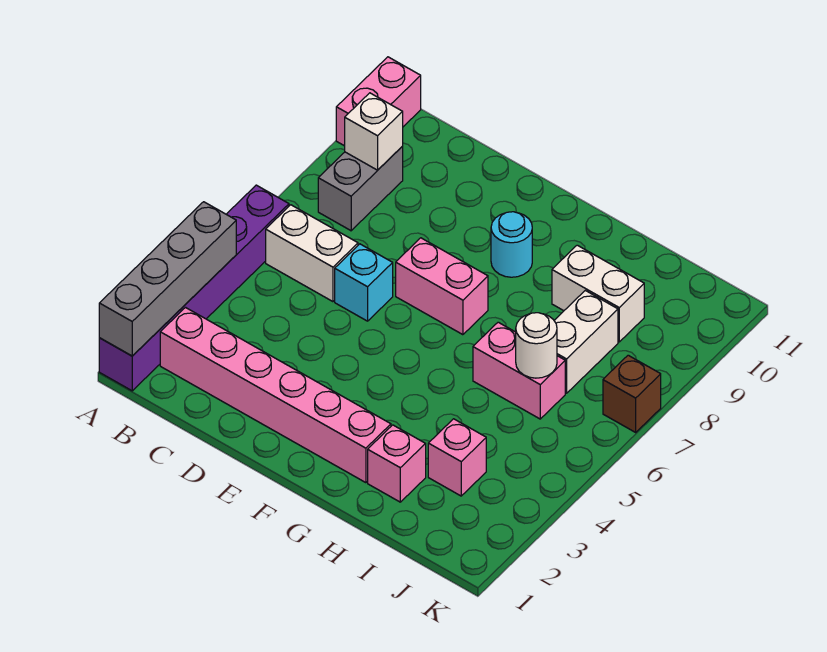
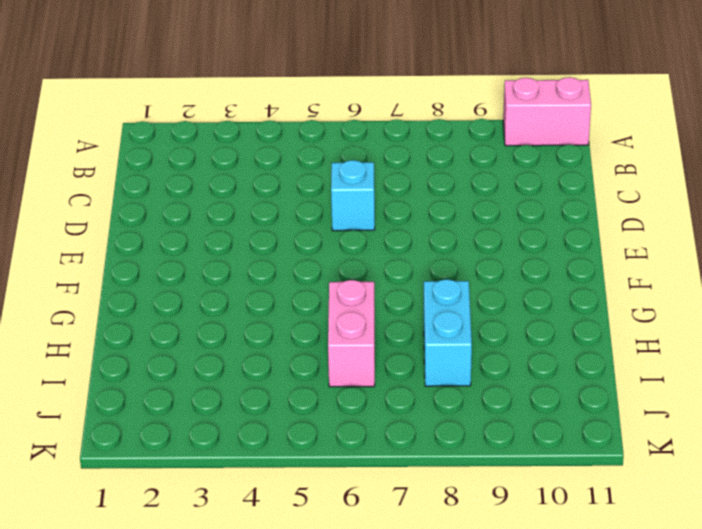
cyan brick H8:I8 level 1 -> white brick I7:I8 level 1
none -> purple brick A1:A6 level 1
none -> pink brick B2:G2 level 1
none -> white brick B6:C6 level 1

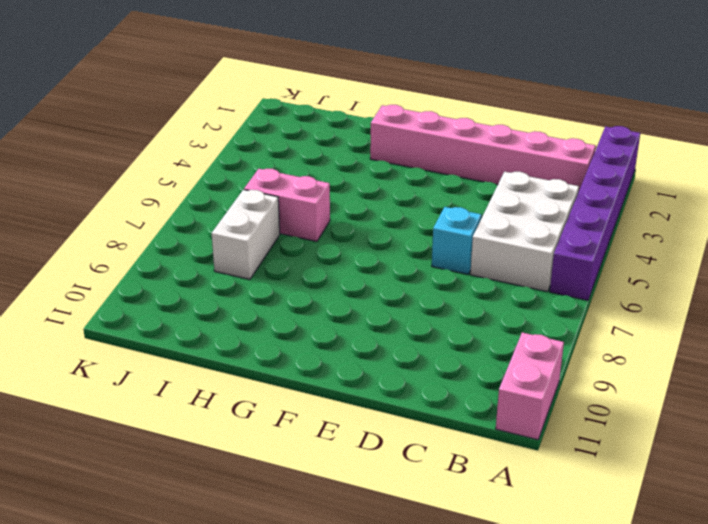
white brick B4:C6 level 1 -> white brick B6:C6 level 1
none -> grey brick B8:B9 level 1
none -> pink brick E7:F7 level 1
none -> cyan round brick F9 level 1

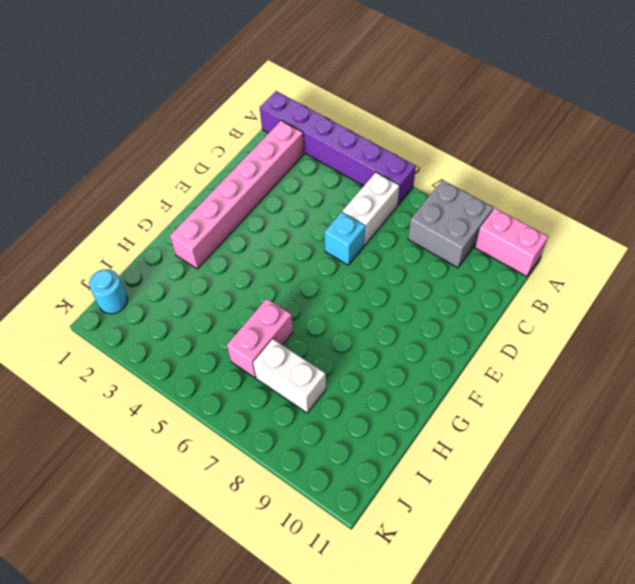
grey brick A8:B9 level 1 -> grey brick B8:B9 level 1
cyan round brick J1 level 1 -> cyan round brick F9 level 1
none -> pink brick E7:F7 level 1
none -> pink brick H2 level 1
none -> white brick H9:I9 level 1

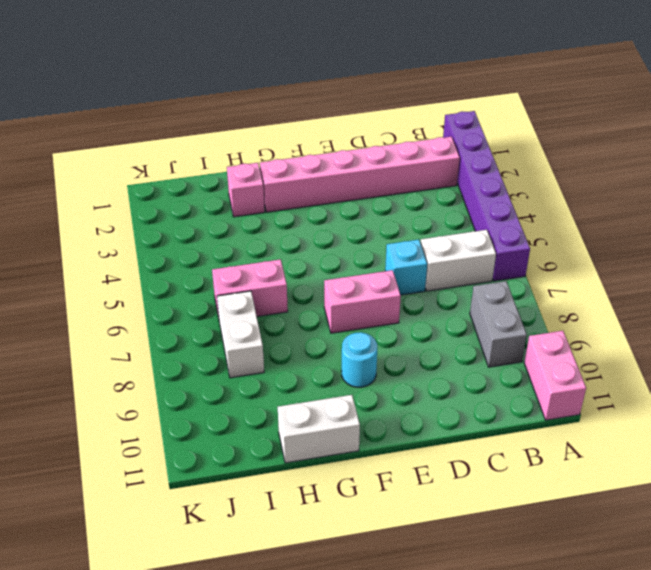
white brick G11:H11 level 1 -> white brick H9:I9 level 1
none -> pink brick I3 level 1
none -> brown brick K7 level 1
none -> grey brick A1:A4 level 2

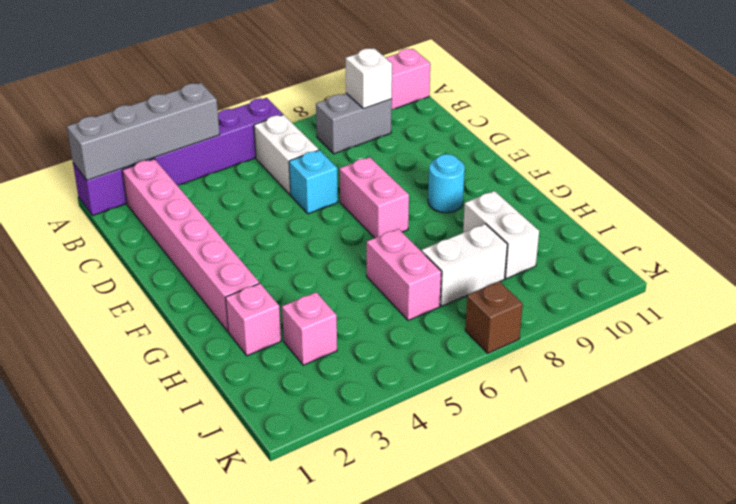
none -> white round brick I6 level 2

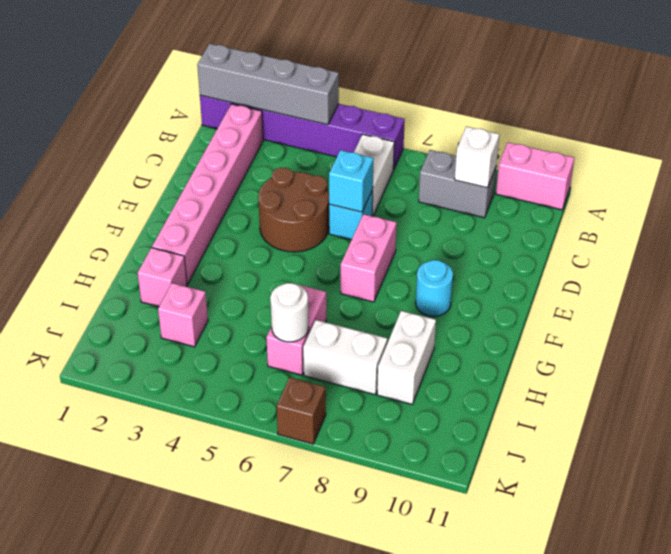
brown round brick D4:E5 level 1 -> none
cyan brick D6 level 2 -> none

